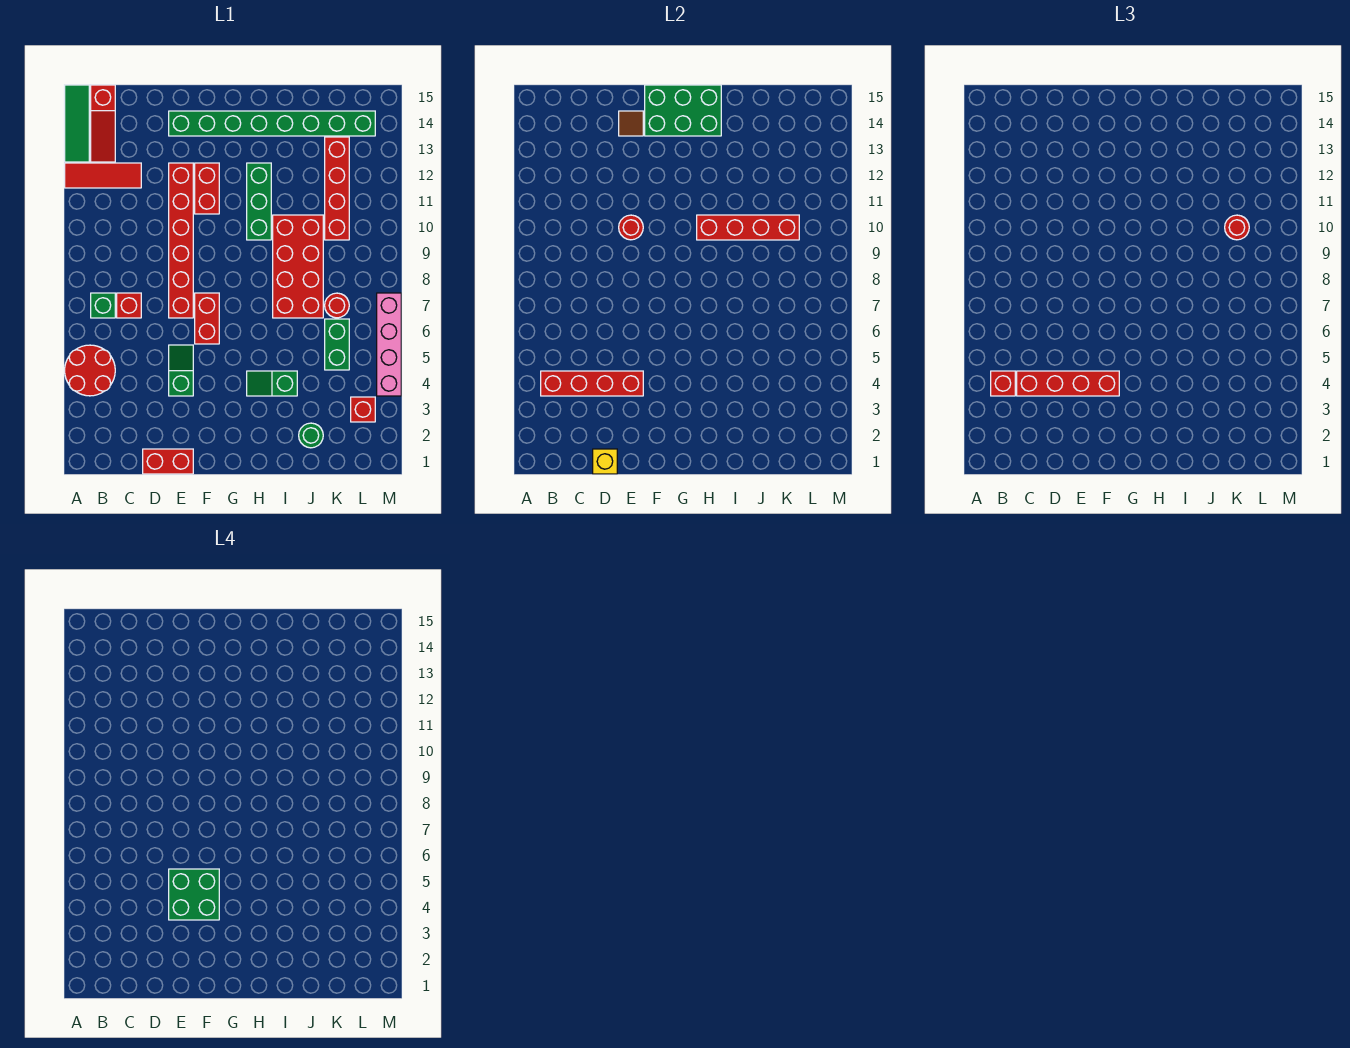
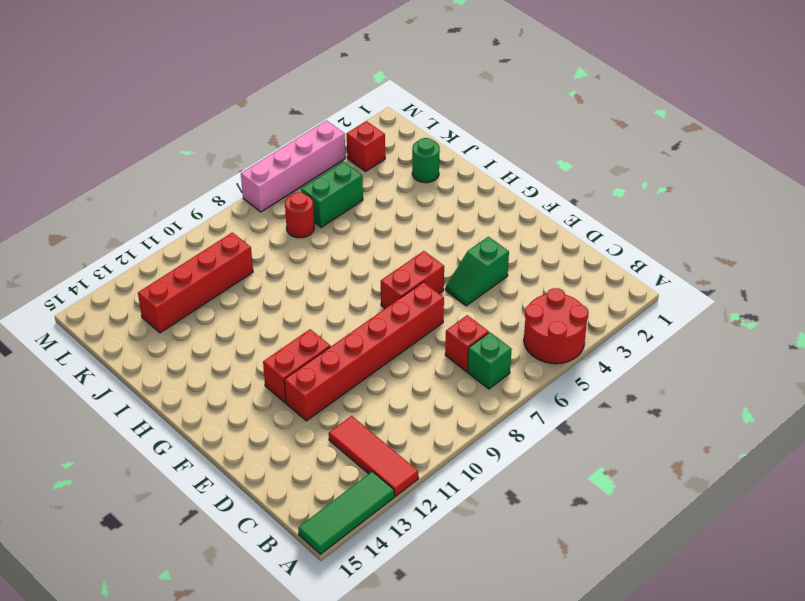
none -> red slope B13:B15 level 1 top 15
none -> red brick D1:E1 level 1
none -> green brick E14:L14 level 1
none -> green slope H4:I4 level 1 top I

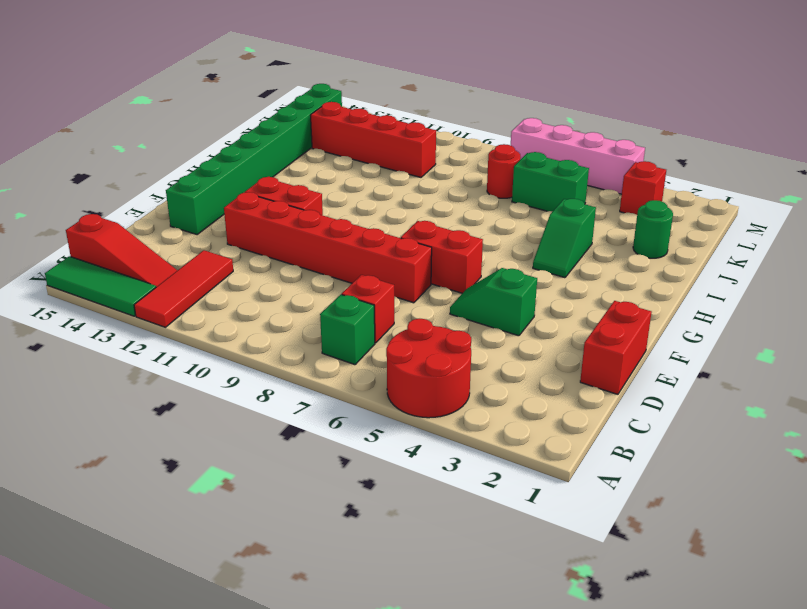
none -> green brick H10:H12 level 1
none -> red brick I7:J10 level 1
none -> red brick B4:E4 level 2
none -> yellow brick D1 level 2

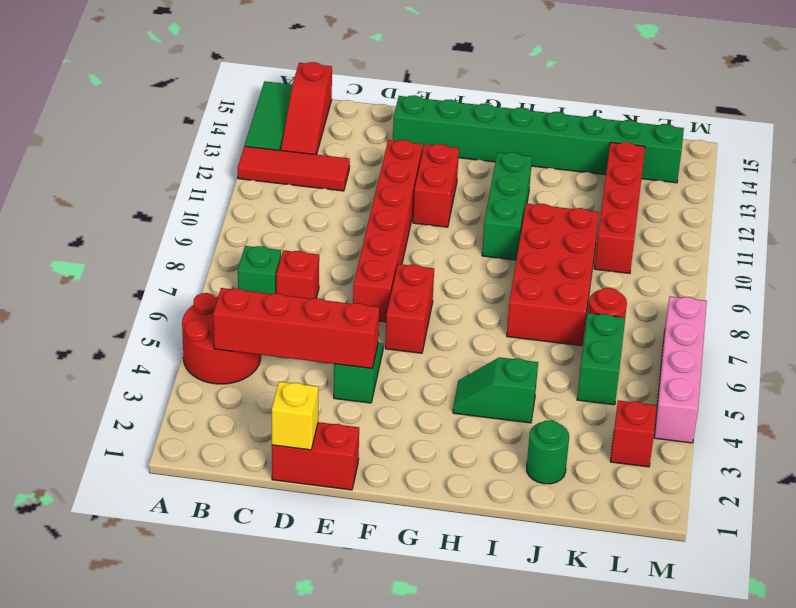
none -> red round brick E10 level 2
none -> brown tile E14 level 2
none -> green brick F14:H15 level 2
none -> red brick H10:K10 level 2

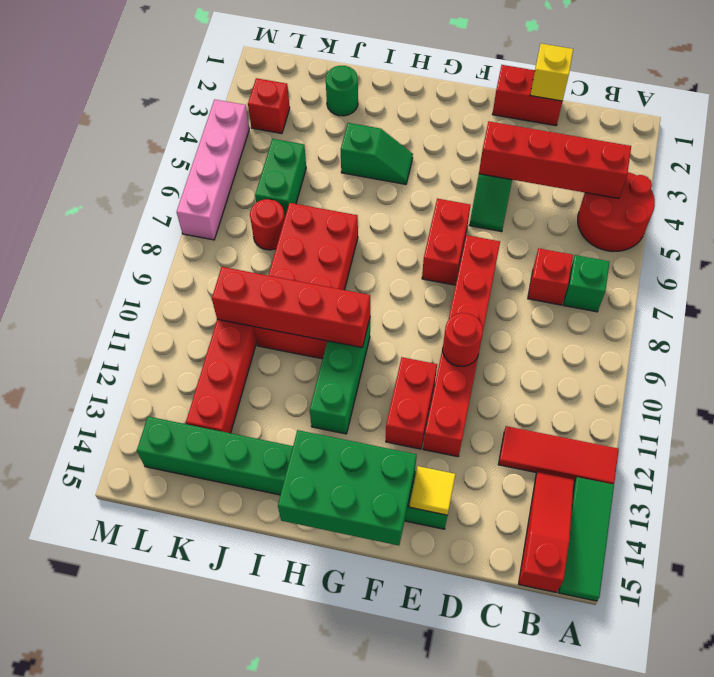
yellow tile E14 level 2 -> brown tile E14 level 2
none -> red brick B4 level 3
none -> red brick C4:F4 level 3
none -> red round brick K10 level 3
none -> green brick E4:F5 level 4

